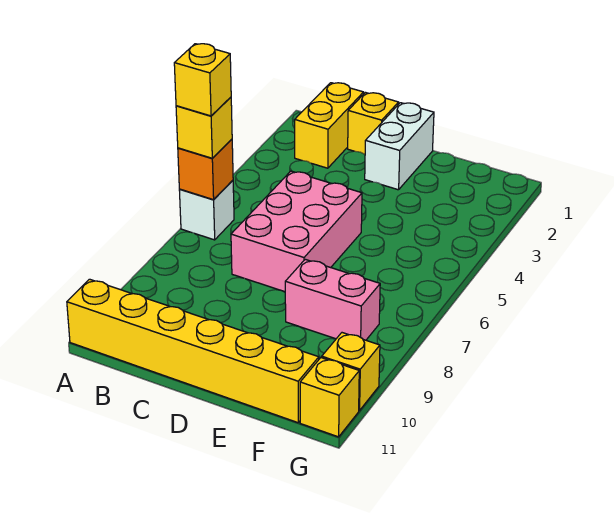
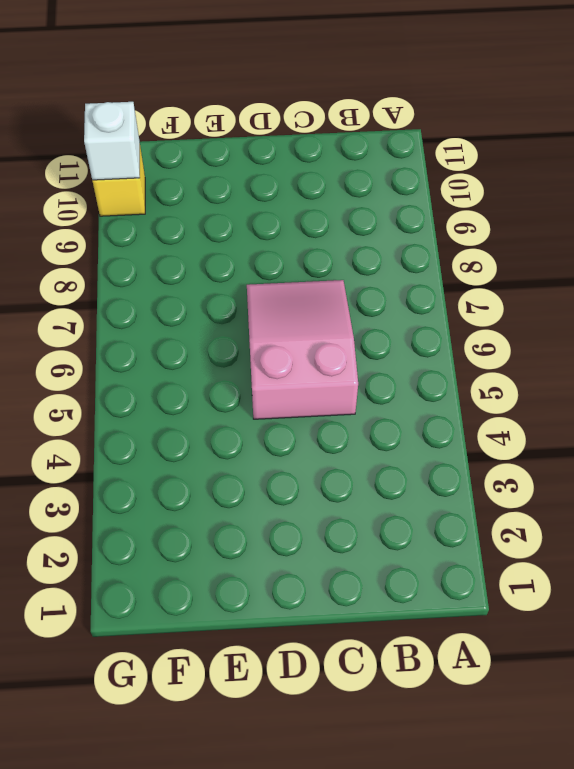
pink slope C5:D7 level 1 top 5 -> pink brick C5:D7 level 1
white brick G10 level 2 -> white brick A6 level 1
none -> yellow brick A11:F11 level 1
none -> yellow brick B1:B2 level 1
none -> yellow brick C1 level 1

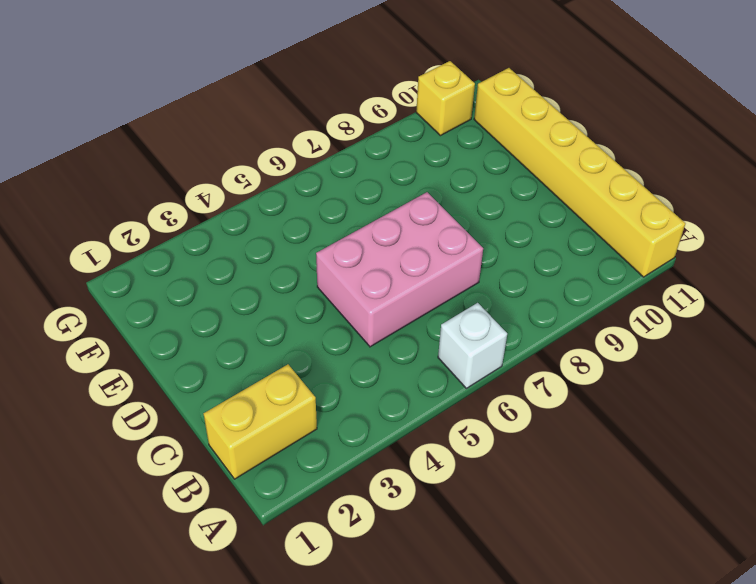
none -> yellow brick C1 level 1
none -> white brick D1:D2 level 1
none -> pink brick E8:F8 level 1

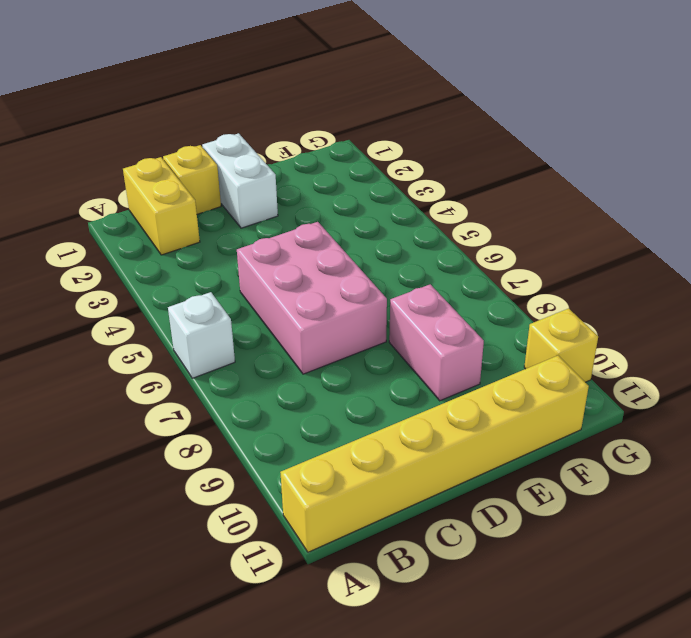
pink brick E8:E9 level 1 -> pink brick E8:F8 level 1
none -> yellow brick G11 level 1
none -> orange brick A6 level 2
none -> yellow brick A6 level 3

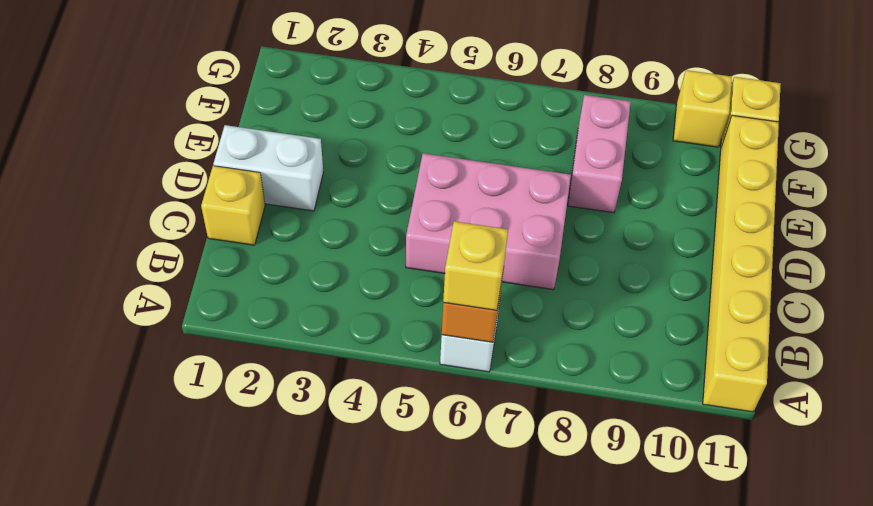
none -> yellow brick B1:B2 level 1
none -> yellow brick A6 level 4

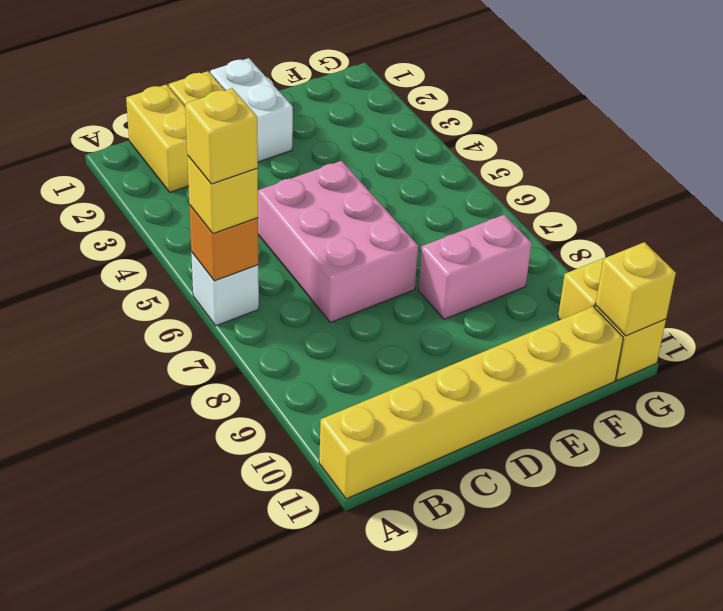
yellow brick G11 level 2 -> none

